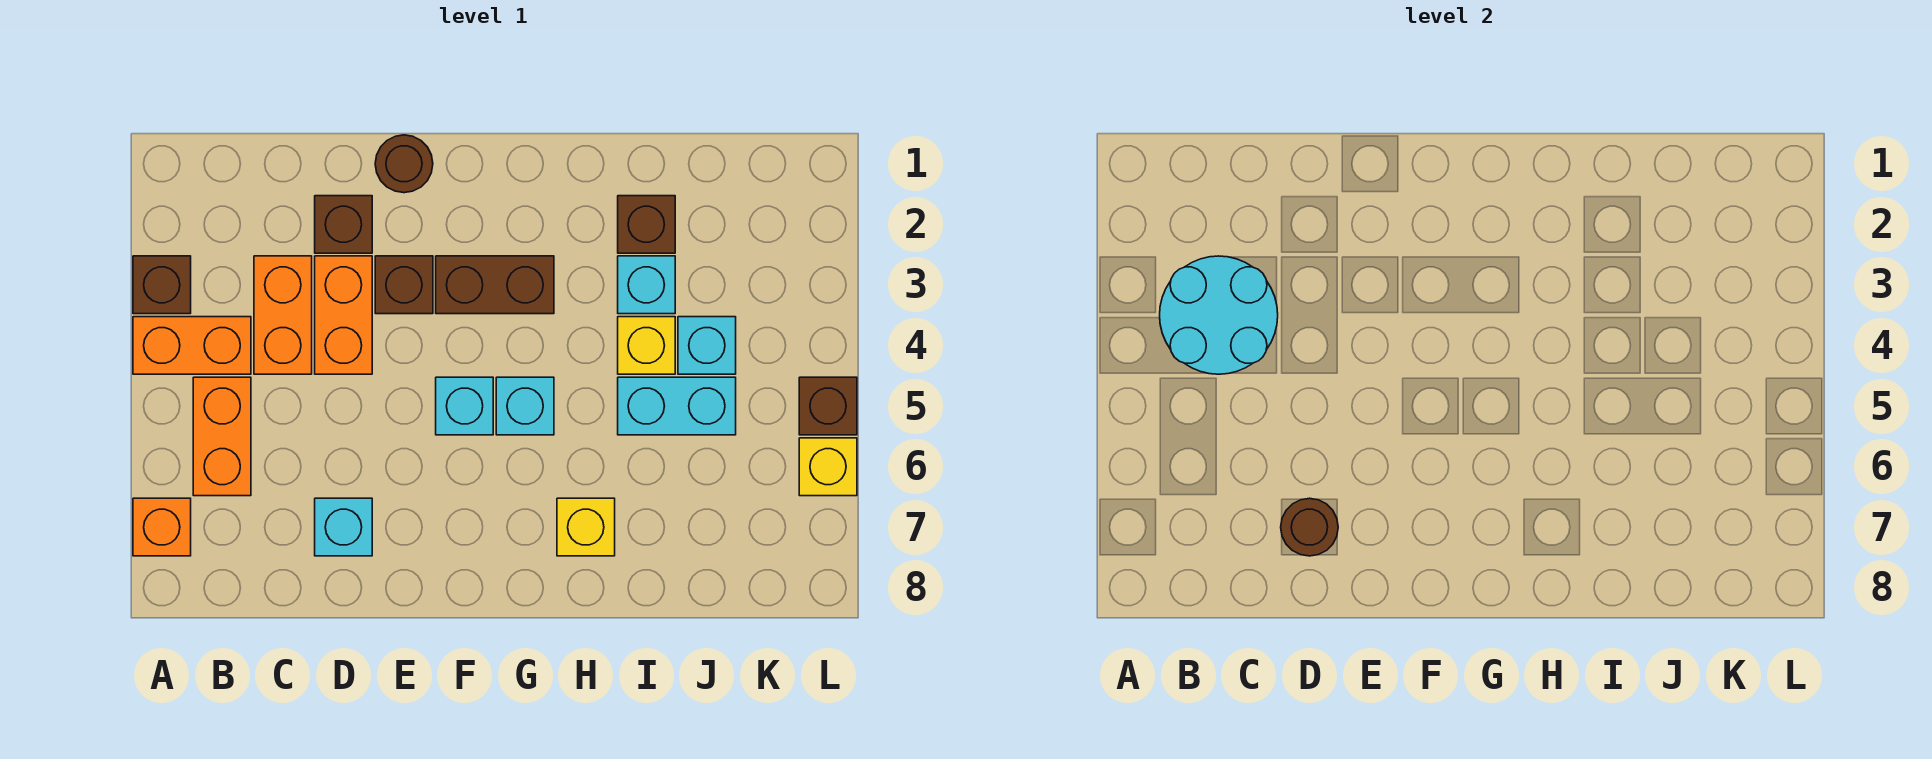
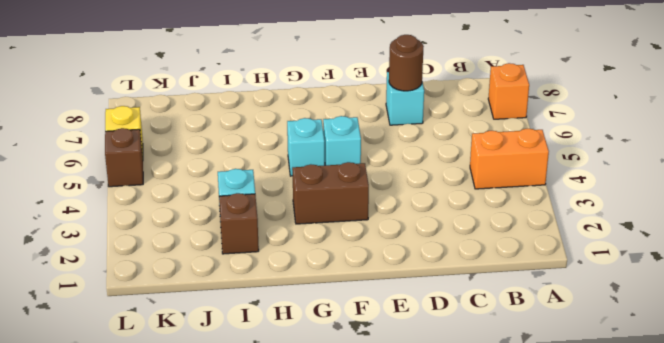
none -> brown brick A3 level 1
none -> orange brick B5:B6 level 1
none -> orange brick C3:C4 level 1

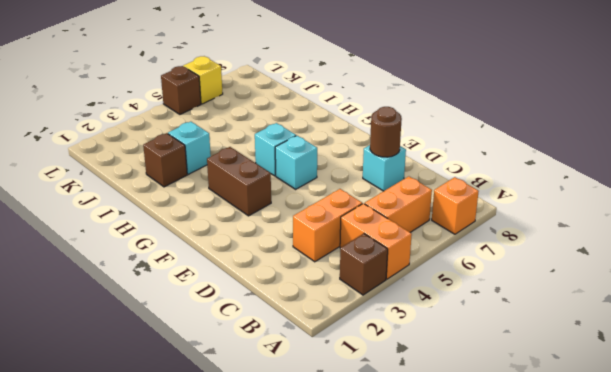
none -> brown brick D2 level 1
none -> orange brick D3:D4 level 1
none -> brown round brick E1 level 1

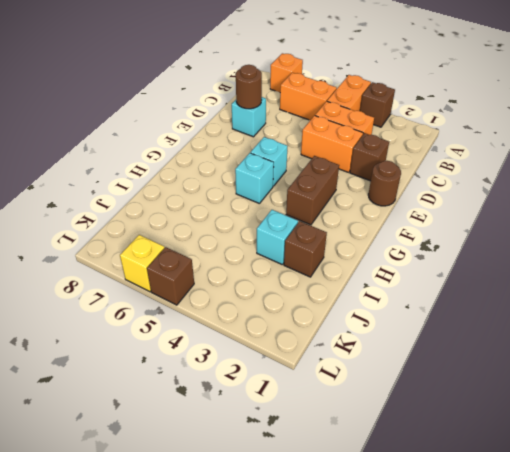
none -> brown brick E3 level 1
none -> yellow brick H7 level 1
none -> yellow brick I4 level 1

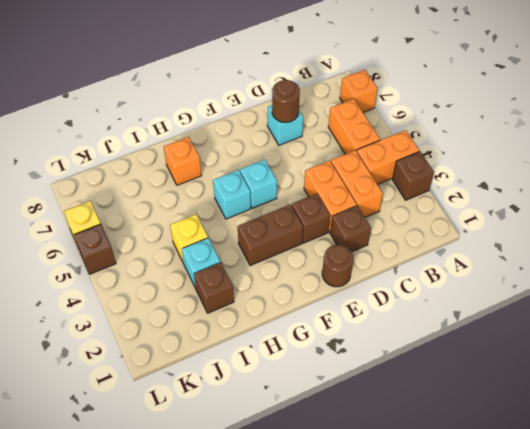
orange brick H7 level 1 -> yellow brick H7 level 1
none -> cyan brick I5:J5 level 1
none -> cyan brick J4 level 1
none -> cyan round brick B3:C4 level 2

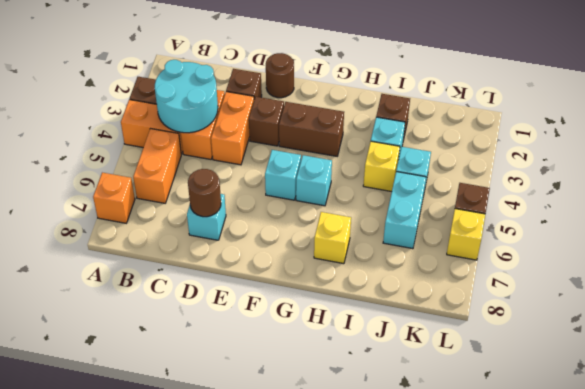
cyan brick J5:J6 level 1 -> cyan brick I5:J5 level 1

